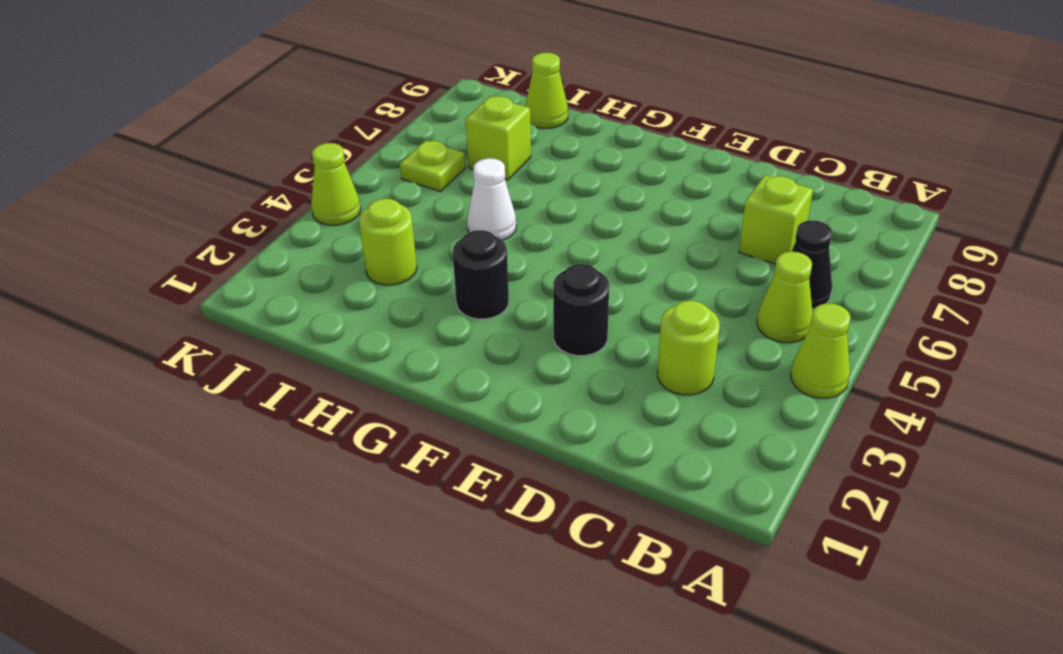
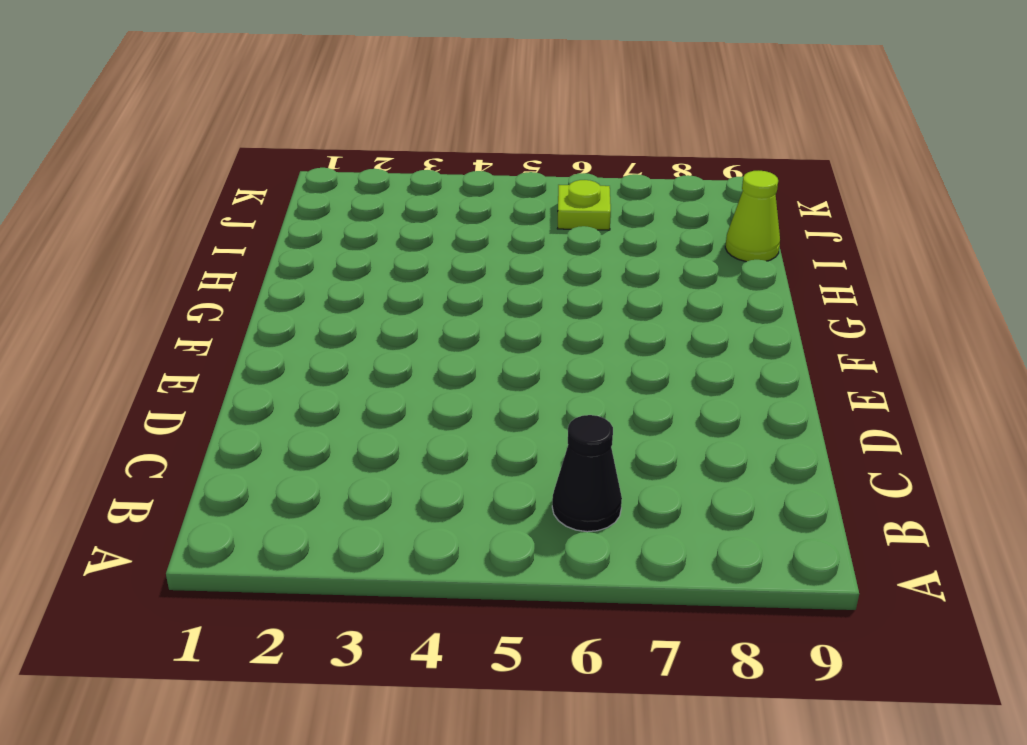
none -> lime cone A4 level 1
none -> lime cone B5 level 1
none -> lime round brick C3 level 1

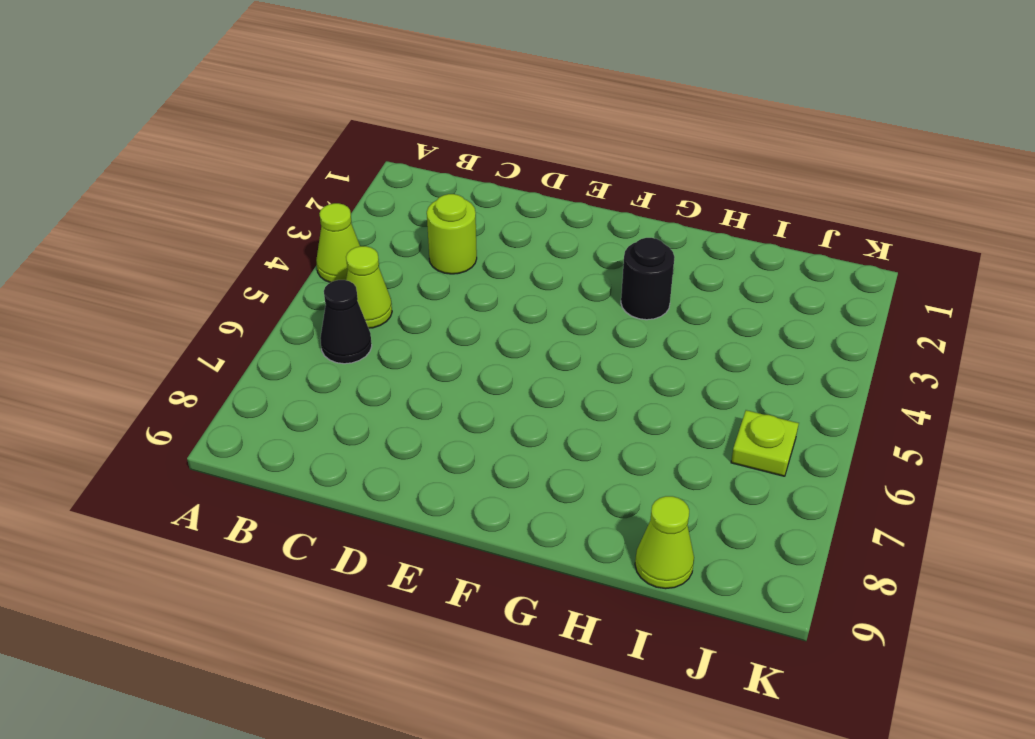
none -> lime brick C7 level 1
none -> black round brick E3 level 1
none -> white cone H5 level 1

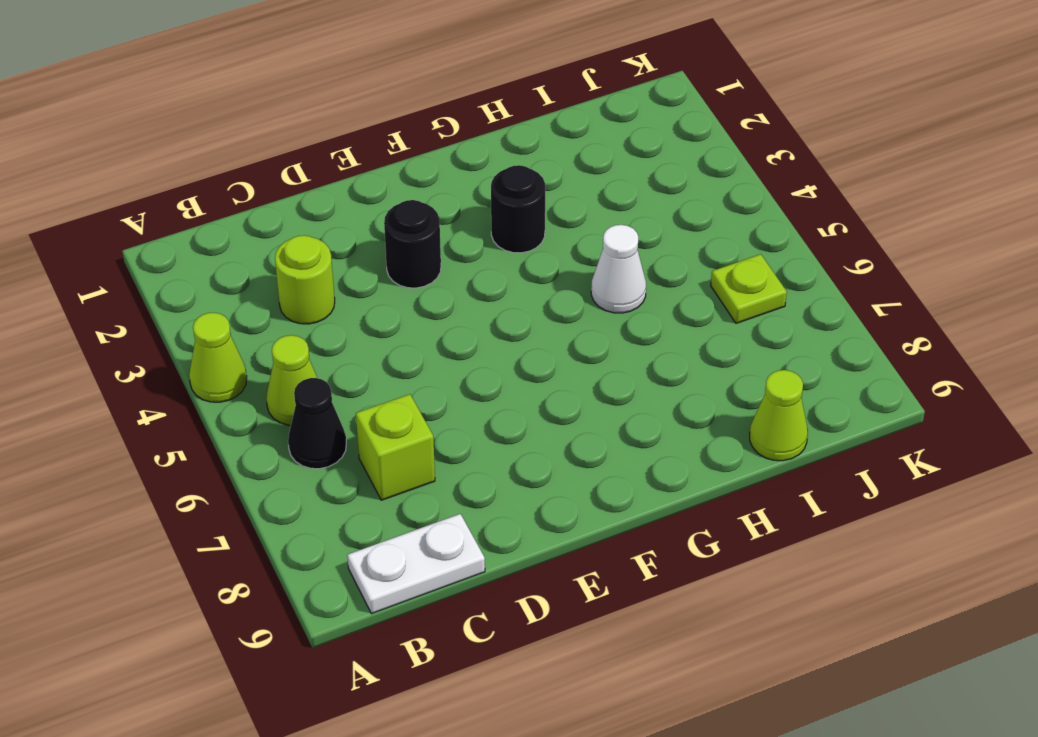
white plate B9:C9 level 1 -> none
none -> lime round brick I3 level 1
none -> lime brick I7 level 1
none -> lime cone K4 level 1

